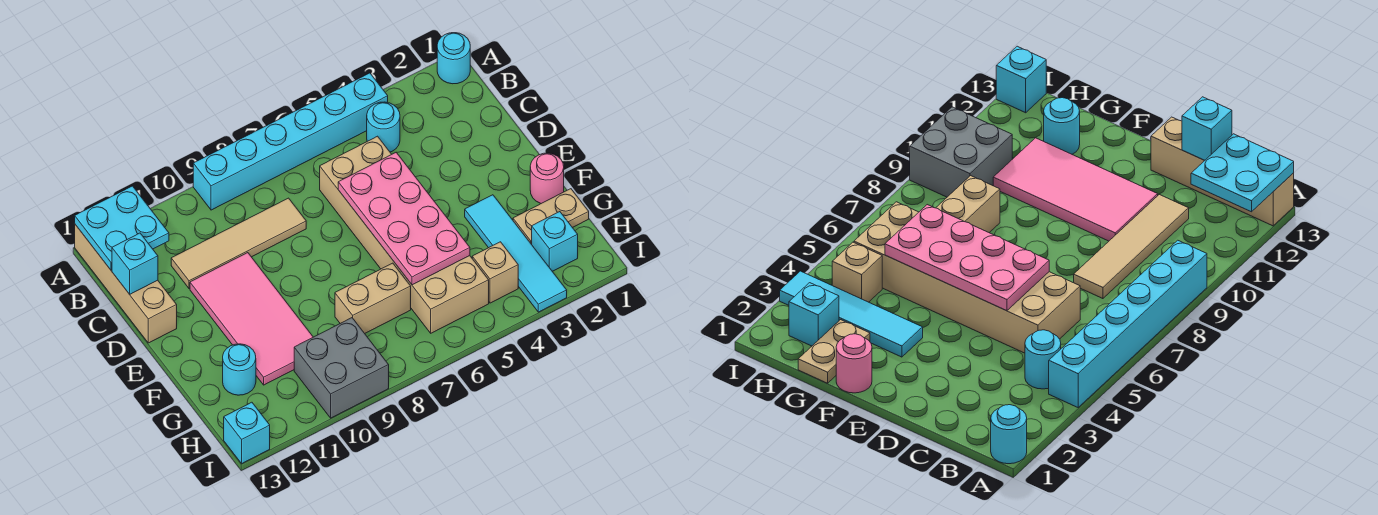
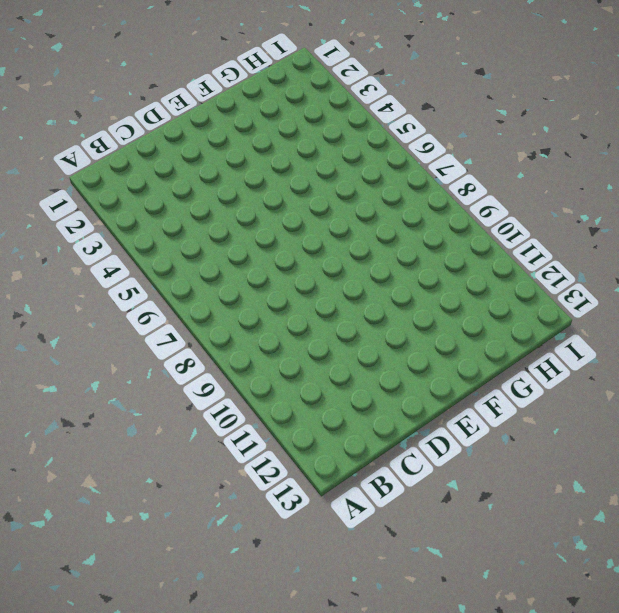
none -> cyan round brick A1 level 1
none -> cyan brick A4:A9 level 1
none -> tan brick A13:D13 level 1

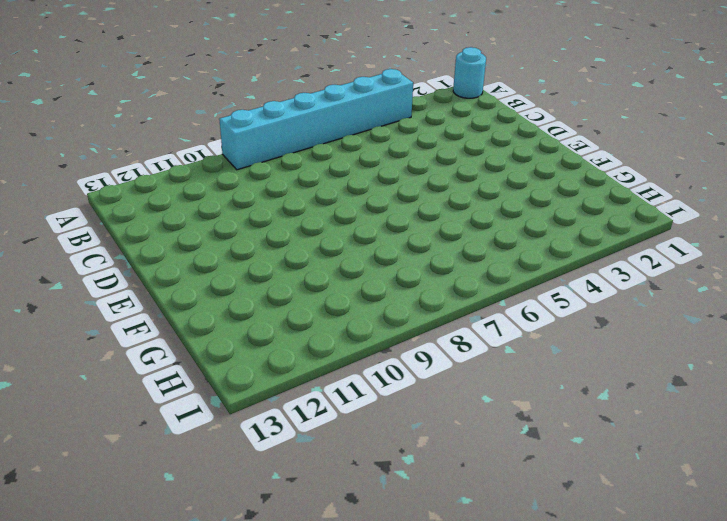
none -> tan brick A13:D13 level 1
none -> cyan round brick B4 level 1
none -> tan brick C5:H6 level 1

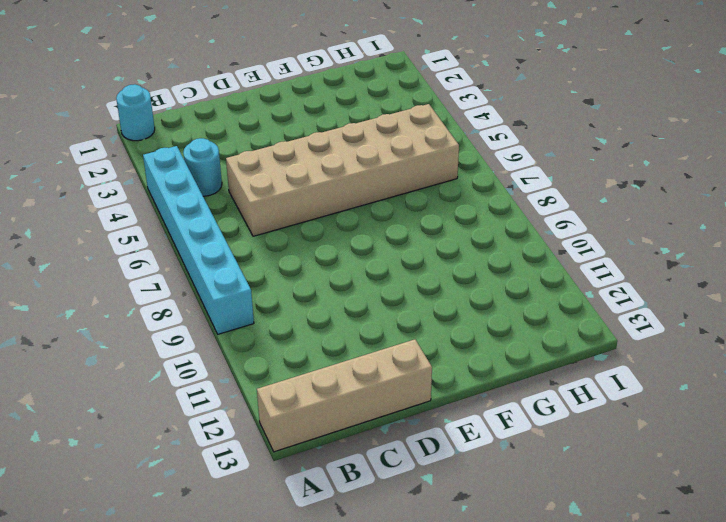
none -> tan tile C8:C11 level 1
none -> pink tile D10:G11 level 1
none -> pink round brick F1 level 1

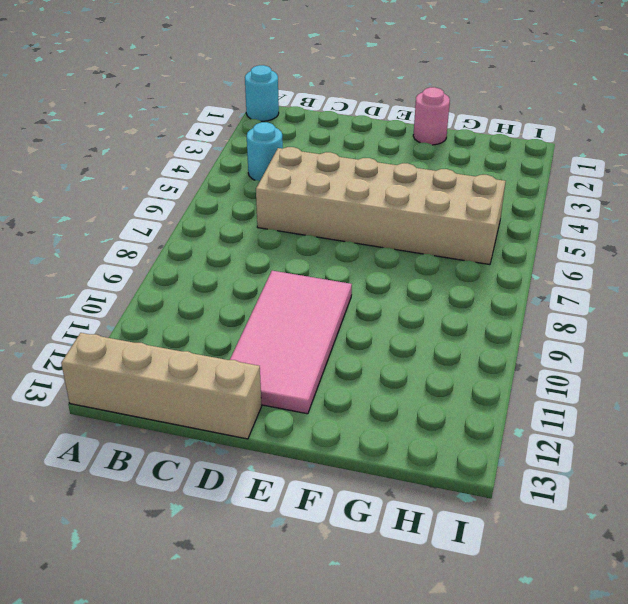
pink tile D9:E12 level 1 -> pink tile D10:G11 level 1
none -> cyan brick A4:A9 level 1
none -> tan tile C8:C11 level 1
none -> cyan tile F3:I3 level 1

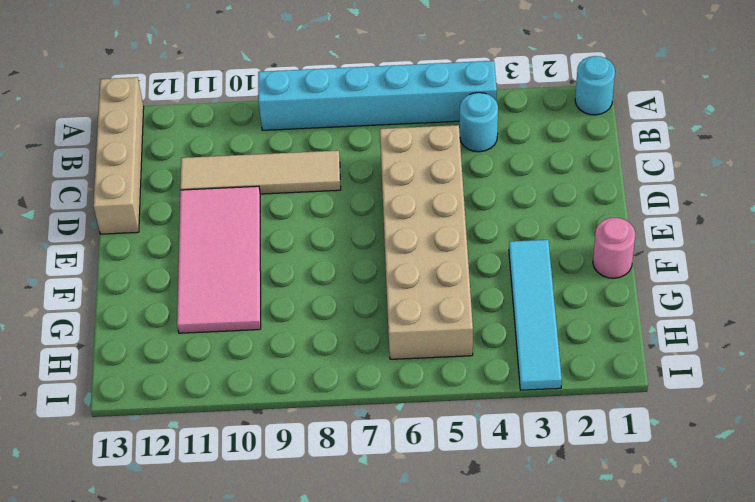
none -> tan plate G1:G2 level 1
none -> tan brick G7:G8 level 1
none -> cyan round brick G12 level 1

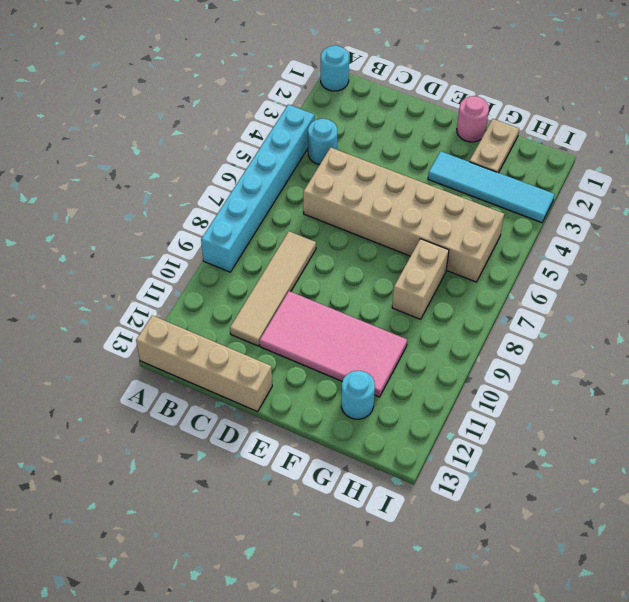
none -> cyan brick H2 level 1
none -> tan brick H4 level 1
none -> grey brick H9:I10 level 1

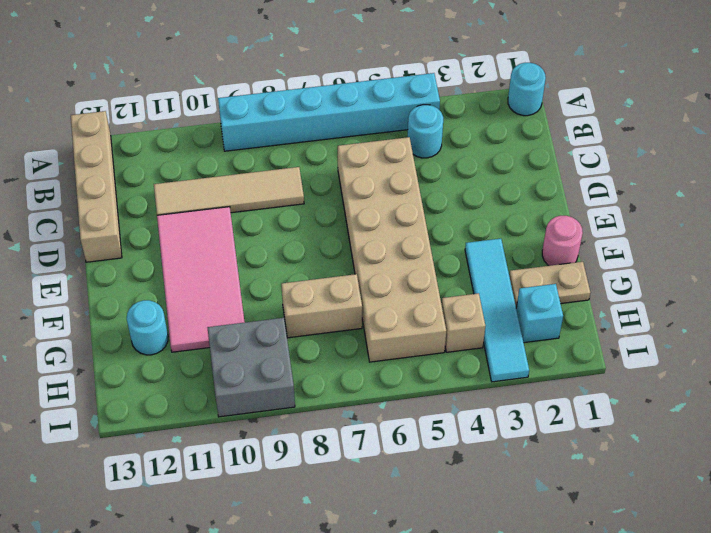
none -> cyan brick I13 level 1
none -> cyan plate A12:B13 level 2
none -> cyan brick C13 level 2

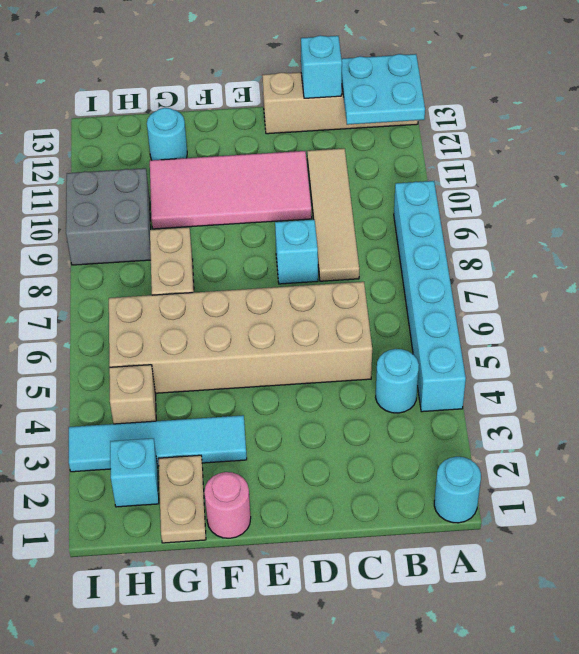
cyan brick D8 level 1 -> cyan brick I13 level 1
none -> pink plate D5:G6 level 2

